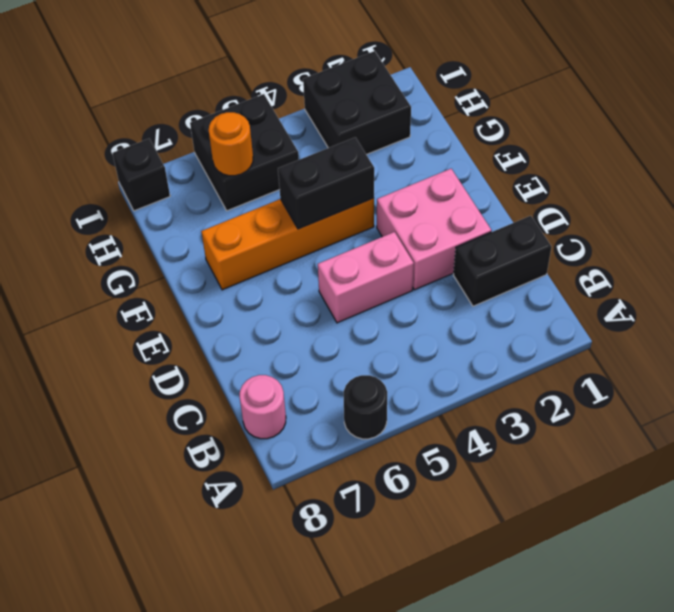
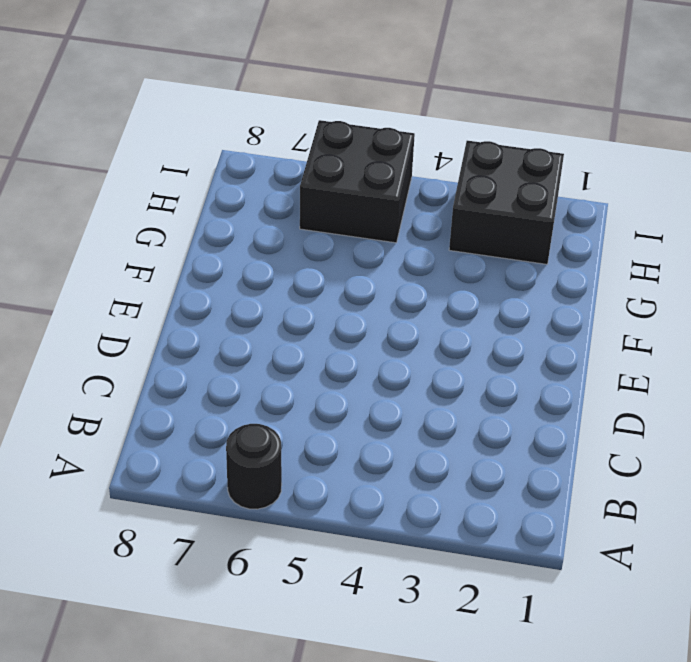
none -> pink round brick B8 level 1
none -> black brick C1:C2 level 1

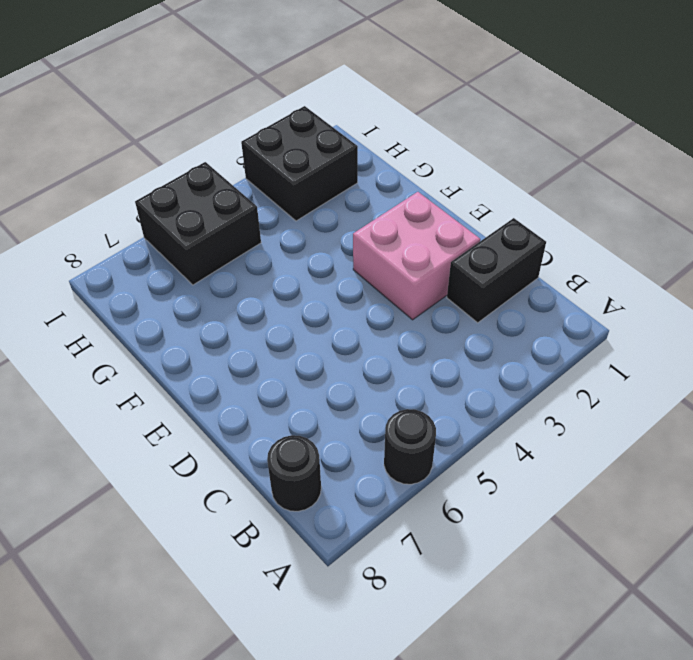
black round brick B8 level 1 -> pink round brick B8 level 1
none -> pink brick D4:D5 level 1
none -> orange brick F4:F7 level 1

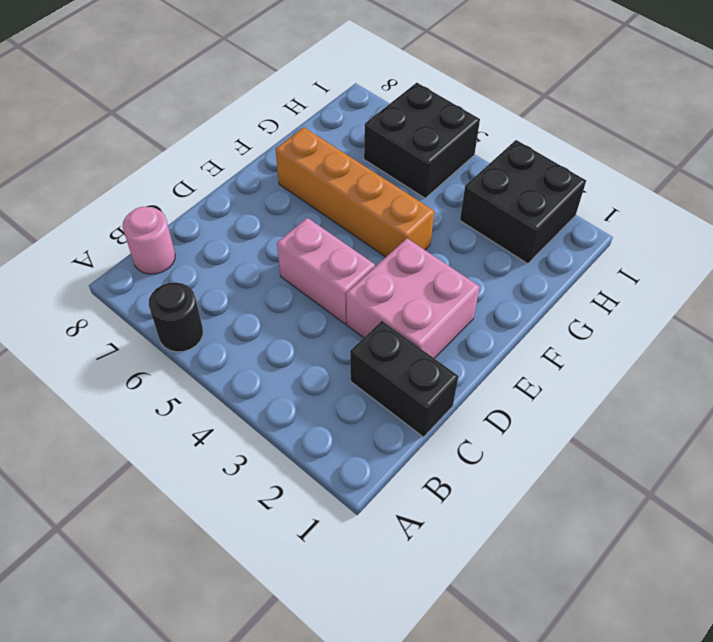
none -> black brick I8 level 1
none -> black brick F4:F5 level 2

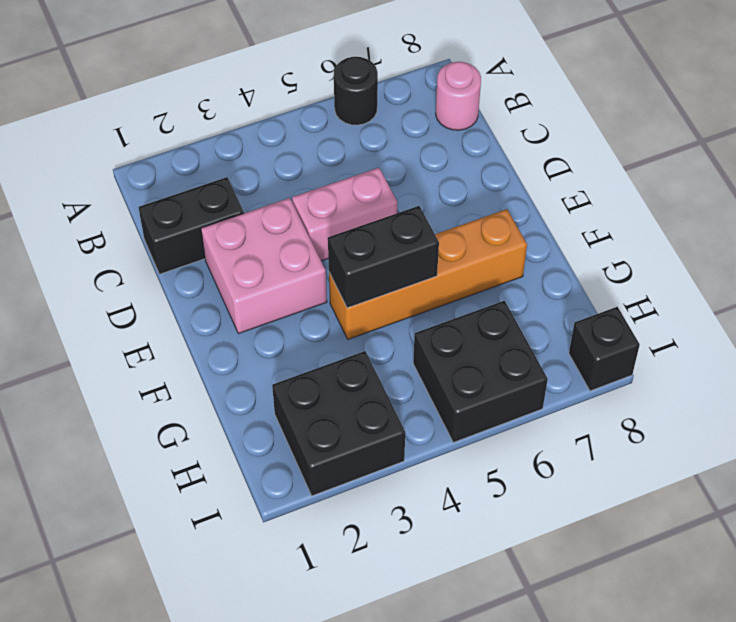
none -> orange round brick H6 level 2

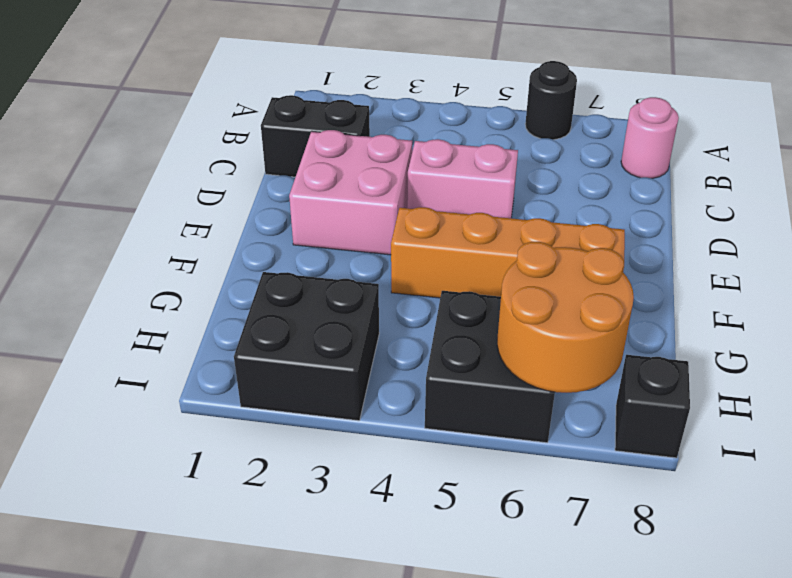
orange round brick H6:I7 level 2 -> orange round brick H6 level 2
none -> black brick F4:F5 level 2

